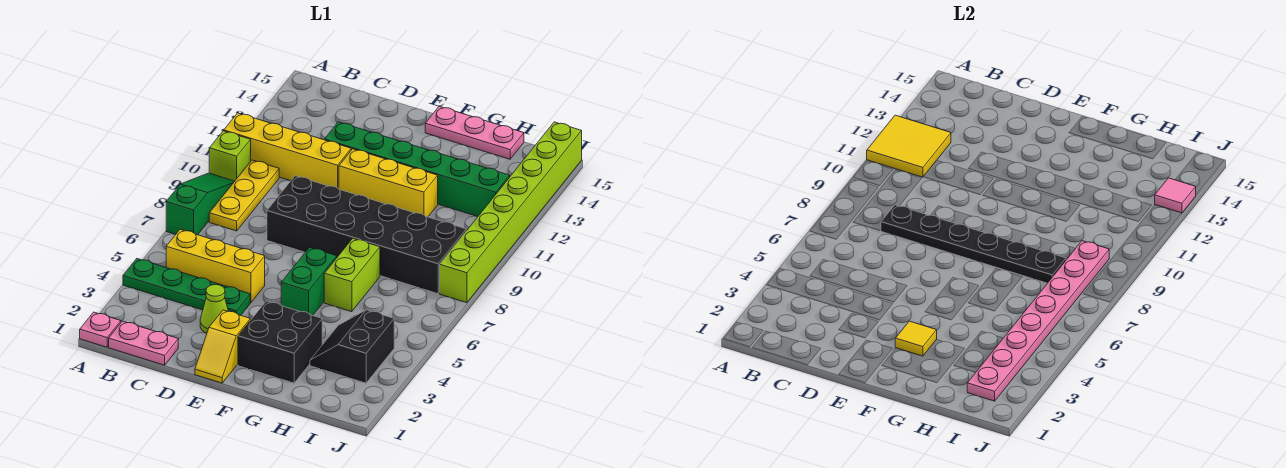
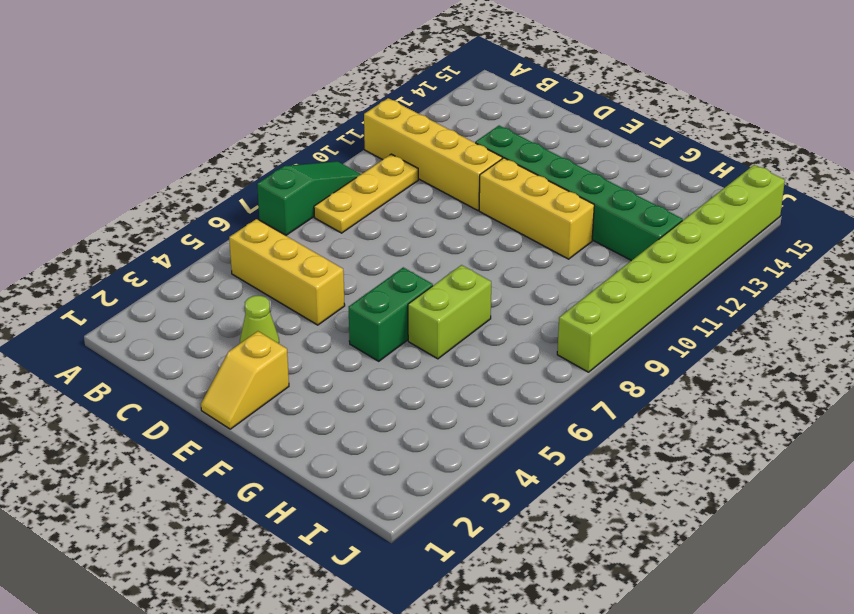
none -> pink plate A1 level 1
none -> green plate A4:D4 level 1
none -> lime brick A10 level 1

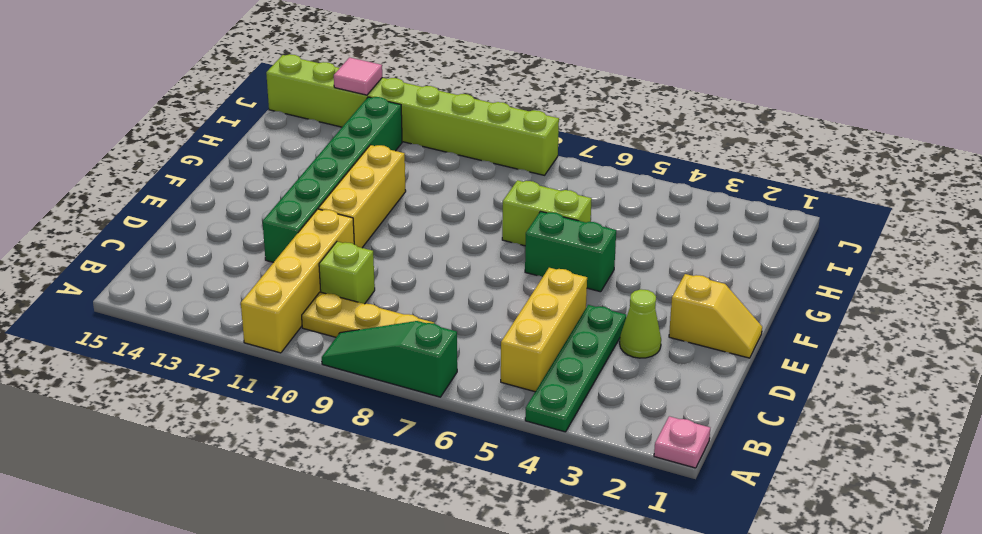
lime brick C10 level 1 -> lime brick A10 level 1
none -> pink plate B1:C1 level 1
none -> black brick D8:I9 level 1
none -> black brick F2:G3 level 1

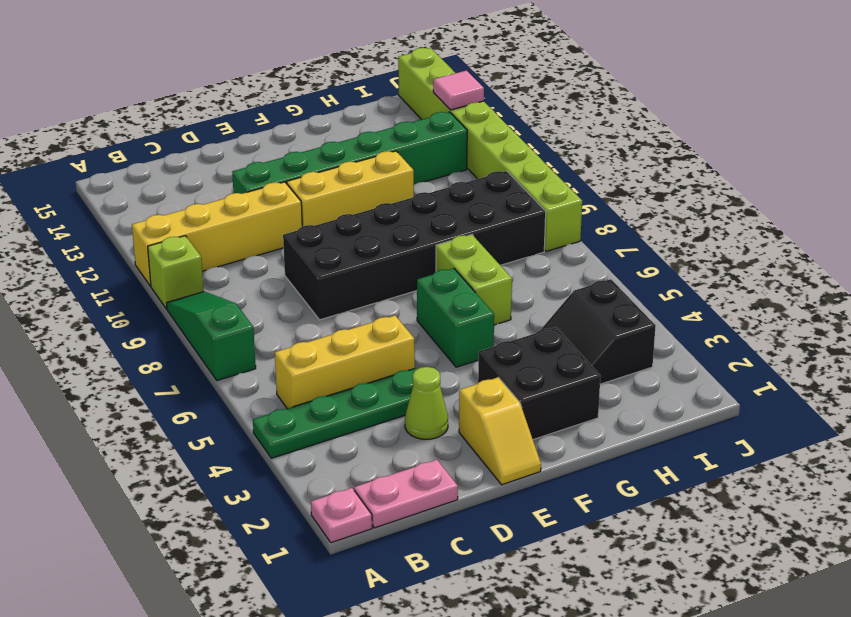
none -> yellow plate B8:B10 level 1
none -> pink plate F15:H15 level 1
none -> yellow tile A11:B12 level 2

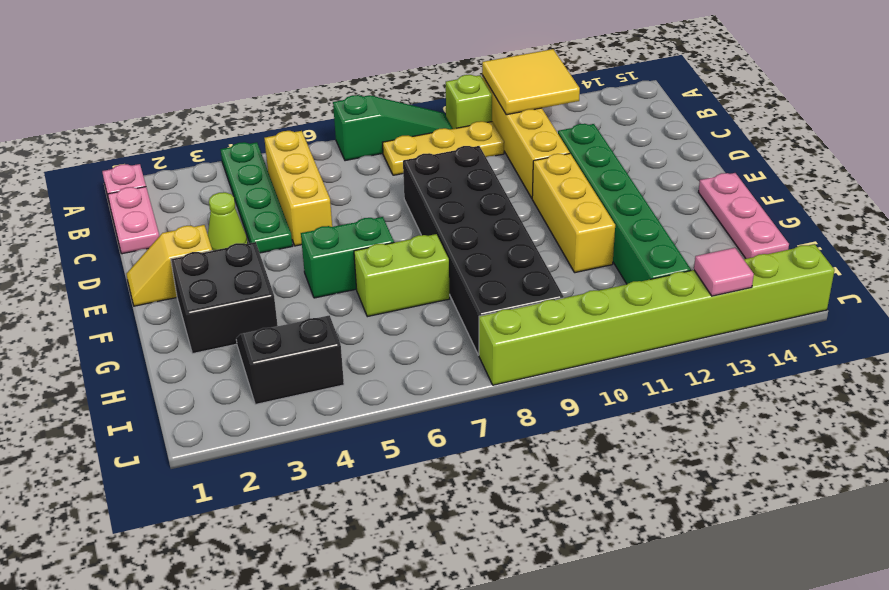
none -> black plate C8:H8 level 2
none -> yellow tile F3 level 2
none -> pink plate I2:I9 level 2

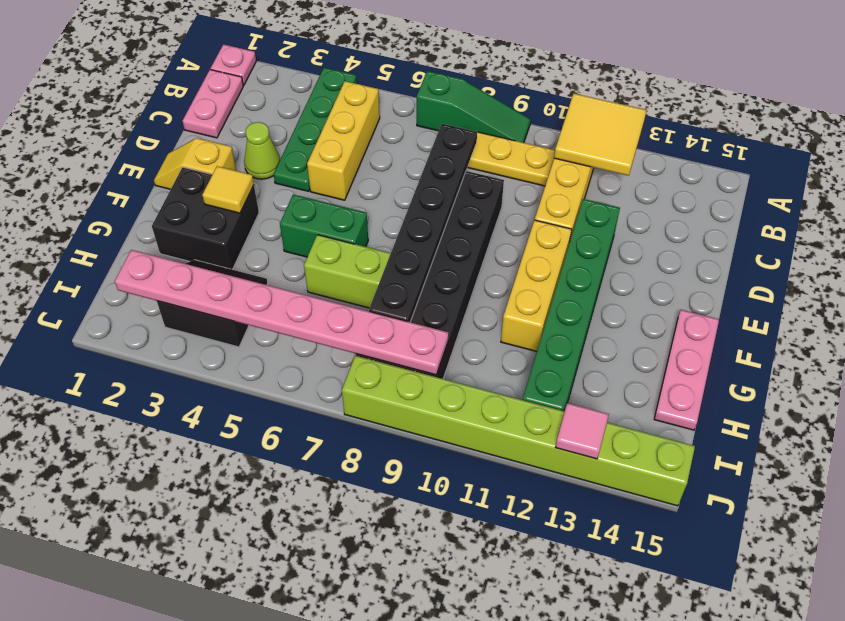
none -> lime brick A10 level 1

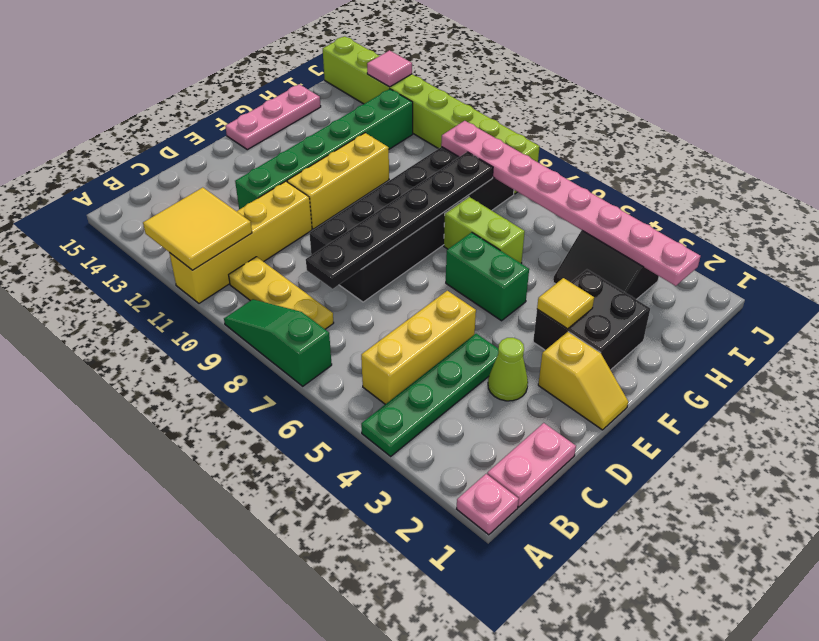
none -> lime brick A10 level 1

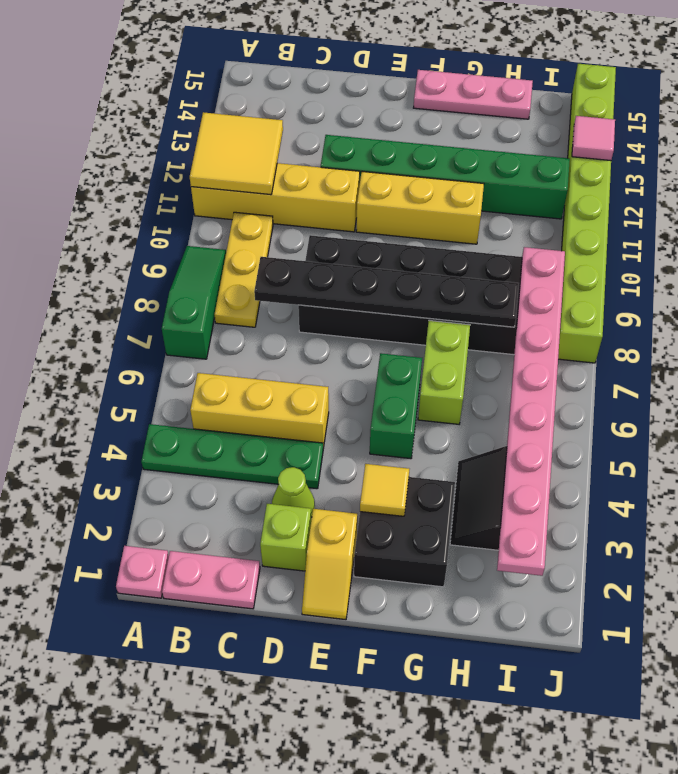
lime brick D2 level 1 -> lime brick A10 level 1

